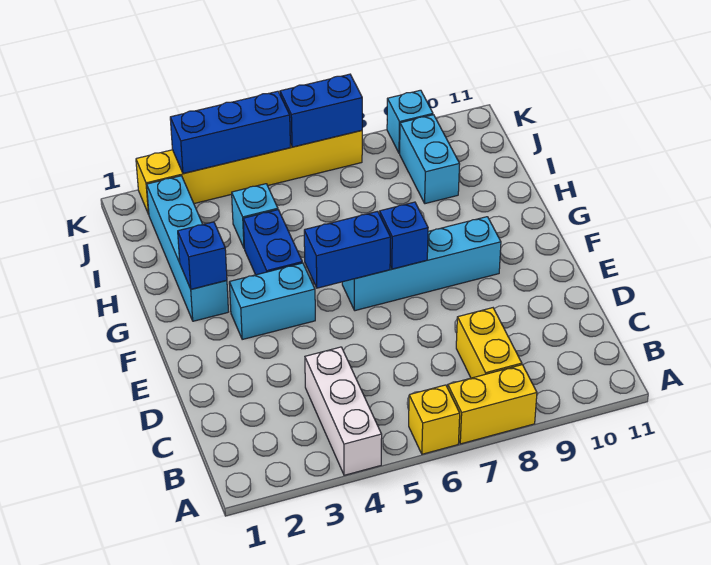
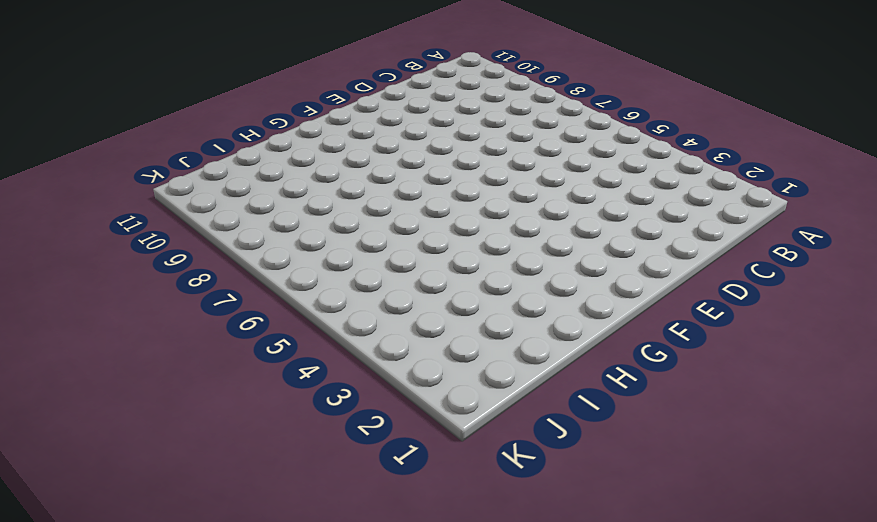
none -> white brick A4:C4 level 1
none -> yellow brick A6 level 1
none -> yellow brick A7:A8 level 1

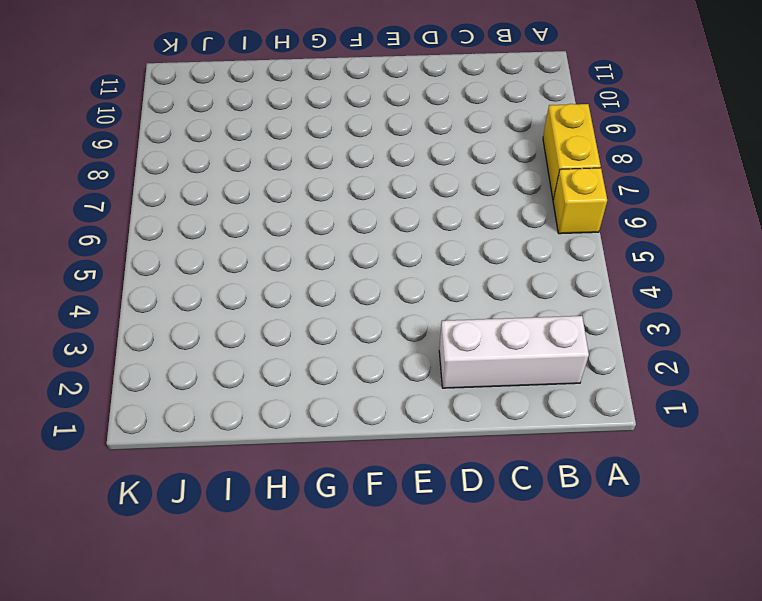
white brick B2:D2 level 1 -> white brick A4:C4 level 1
none -> yellow brick B8:C8 level 1
none -> cyan brick F3:F4 level 1
none -> cyan brick F6:F9 level 1

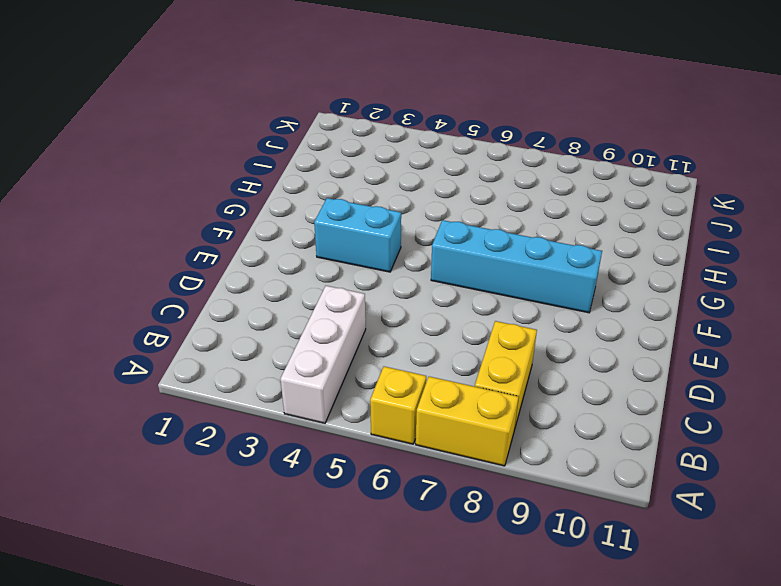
none -> cyan brick G2:J2 level 1
none -> blue brick G4:H4 level 1
none -> cyan brick I4 level 1

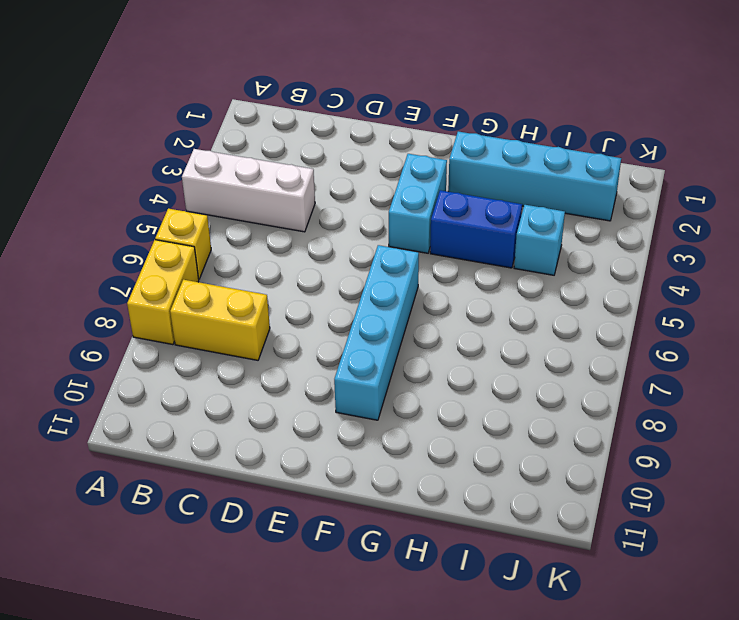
none -> cyan brick I9:J9 level 1
none -> yellow brick K2:K7 level 1
none -> cyan brick K9 level 1

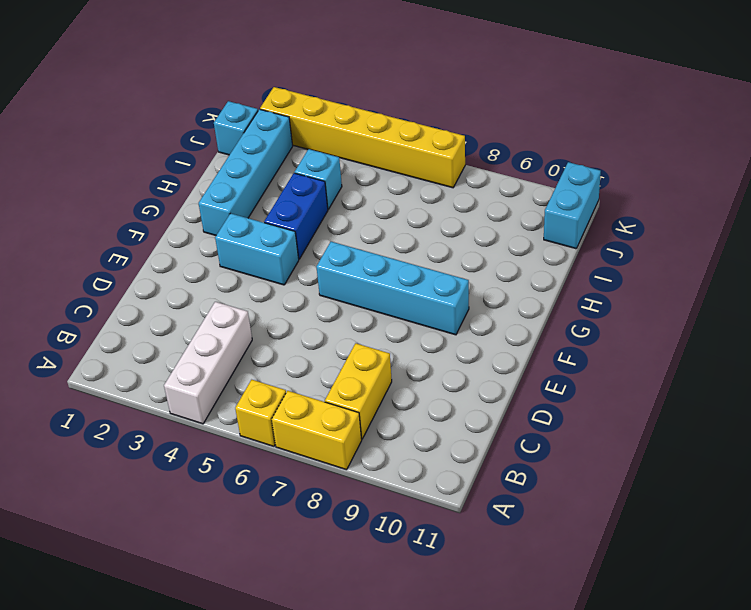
cyan brick J1 level 1 -> cyan brick K9 level 1
cyan brick J11:K11 level 1 -> cyan brick I9:J9 level 1
none -> blue brick F5:F6 level 2
none -> blue brick F7 level 2
none -> blue brick G2 level 2

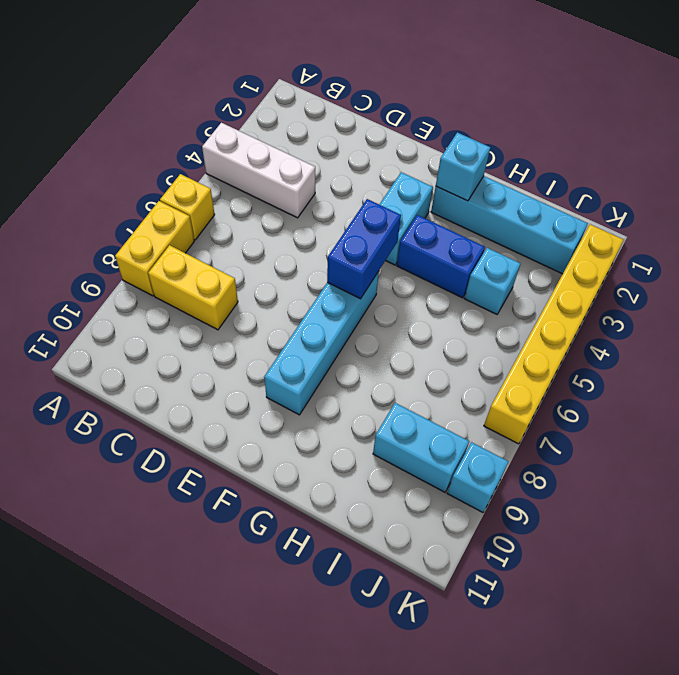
cyan brick G2 level 2 -> blue brick G2 level 2
none -> blue brick F7 level 2
none -> blue brick K3:K5 level 2
none -> blue brick K6:K7 level 2

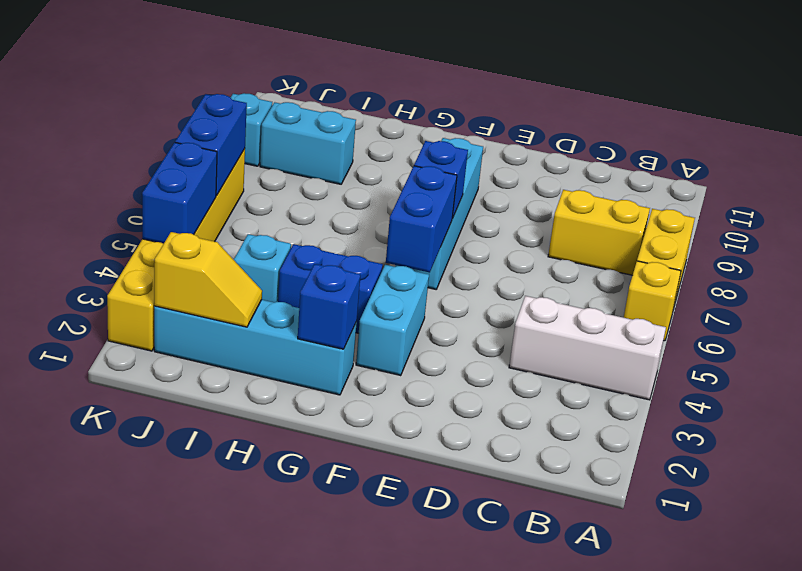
yellow slope I2:J2 level 2 top J -> none
blue brick K4:K5 level 2 -> blue brick K3:K5 level 2

